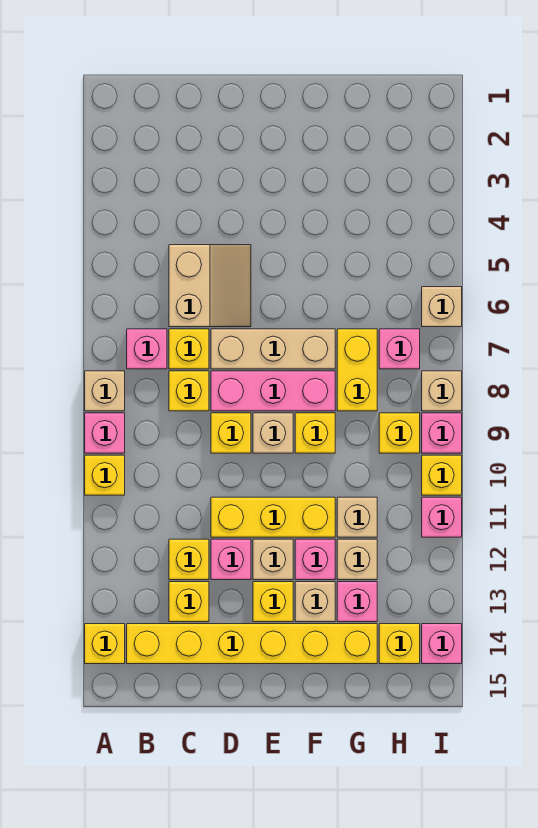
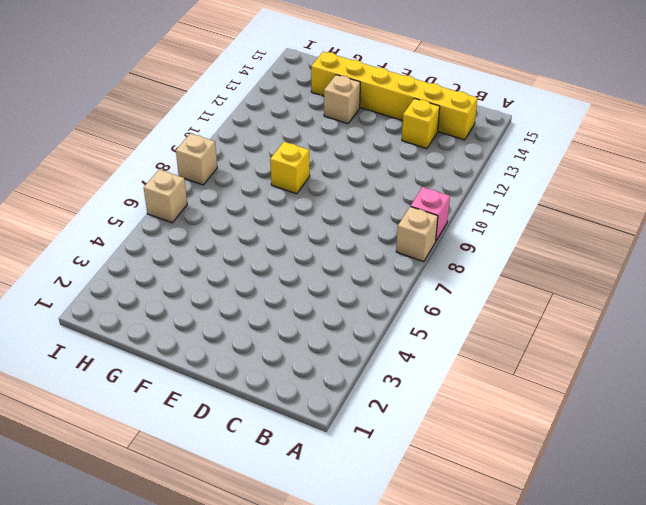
none -> yellow brick A10 level 1
none -> yellow brick A14 level 1
none -> pink brick B7 level 1
none -> tan slope C5:D6 level 1 top C

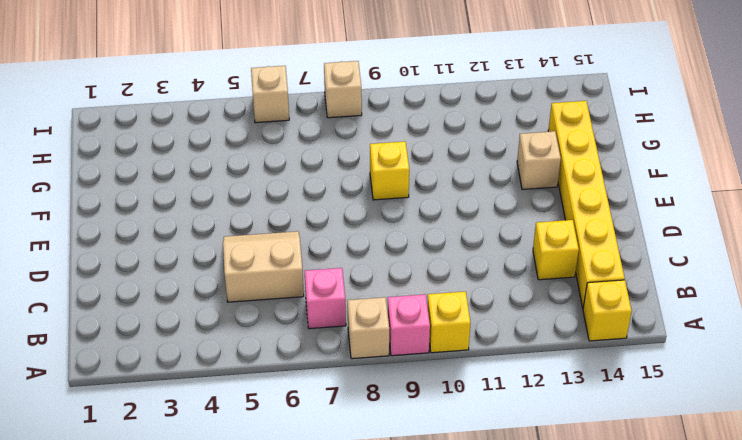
none -> yellow brick C7 level 1
none -> yellow brick C8 level 1
none -> yellow brick C12 level 1
none -> tan brick D7:F7 level 1

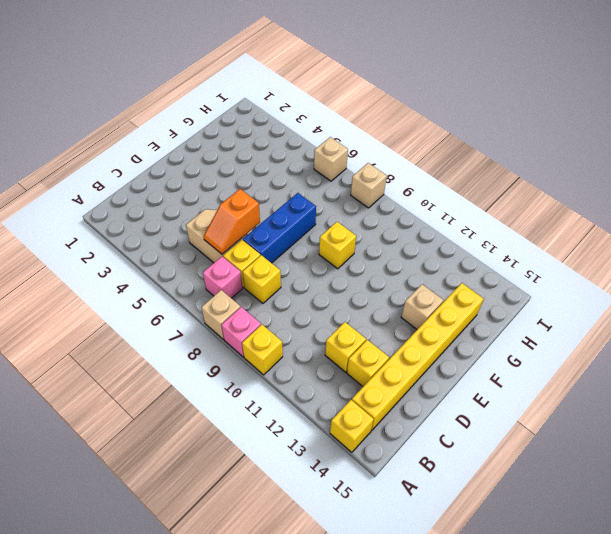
orange slope C6:D6 level 2 top D -> none
blue brick D7:F7 level 1 -> tan brick D7:F7 level 1
none -> pink brick D8:F8 level 1
none -> yellow brick D9 level 1
none -> yellow brick D11:F11 level 1
none -> pink brick D12 level 1

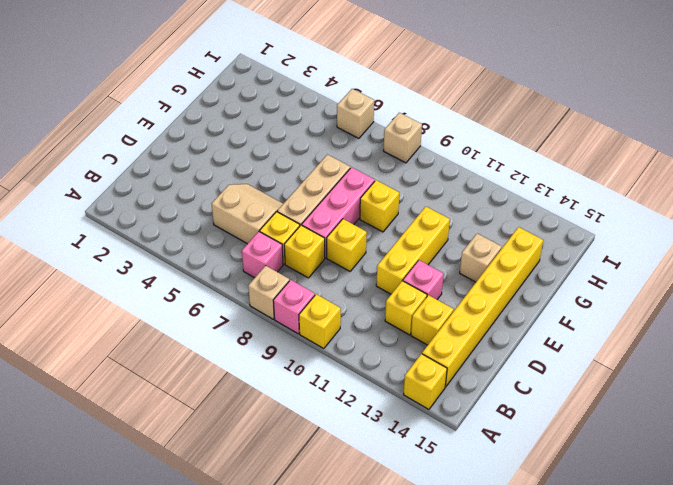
none -> tan brick E9 level 1
none -> tan brick E12 level 1
none -> yellow brick E13 level 1
none -> pink brick F12 level 1

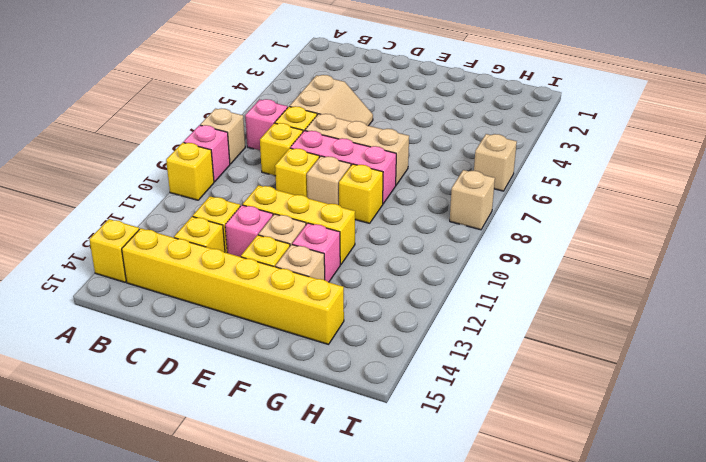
none -> yellow brick G7:G8 level 1
none -> tan brick G11 level 1
none -> tan brick G12 level 1
none -> pink brick G13 level 1

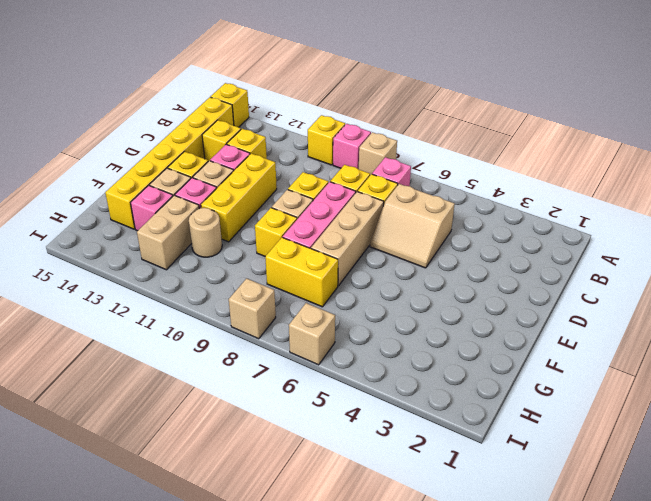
tan round brick G11 level 1 -> tan brick G11 level 1
tan brick G12:H12 level 1 -> tan brick G12 level 1
none -> pink brick H7 level 1
none -> yellow brick H9 level 1
none -> yellow brick H14 level 1
none -> pink brick I9 level 1

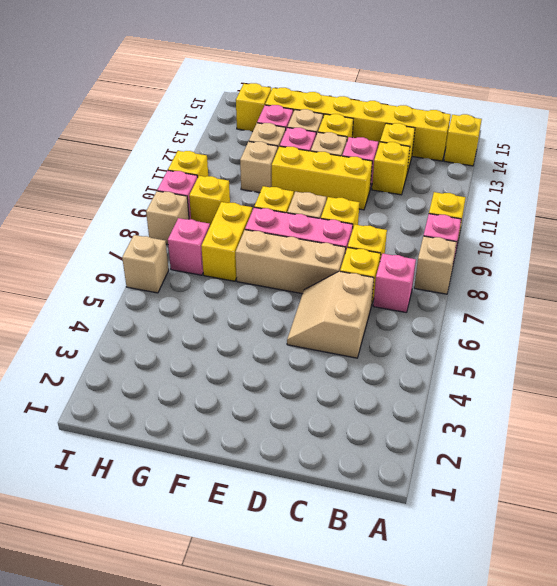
none -> pink brick I11 level 1
none -> pink brick I14 level 1

